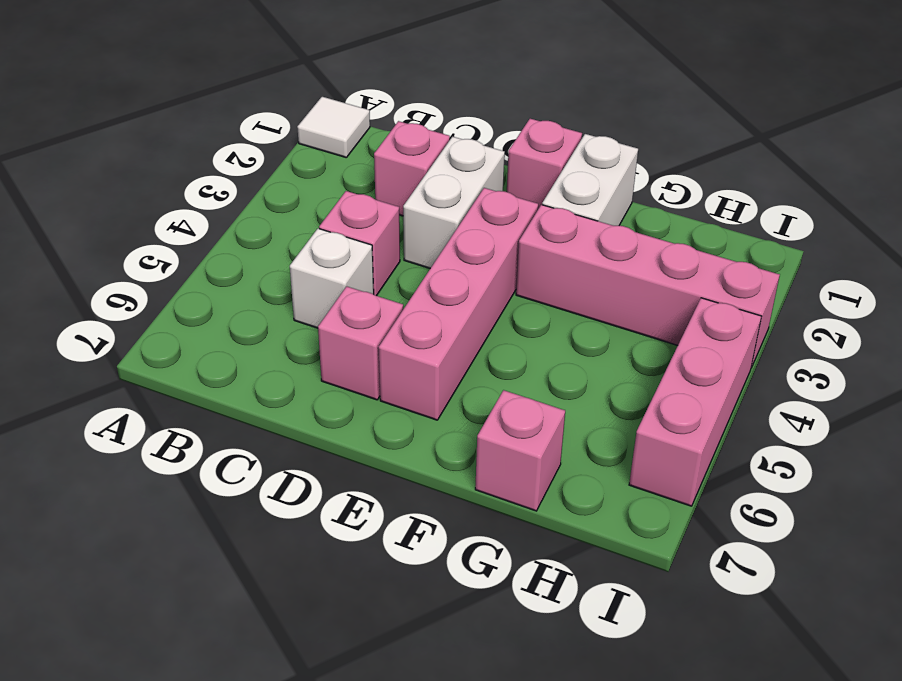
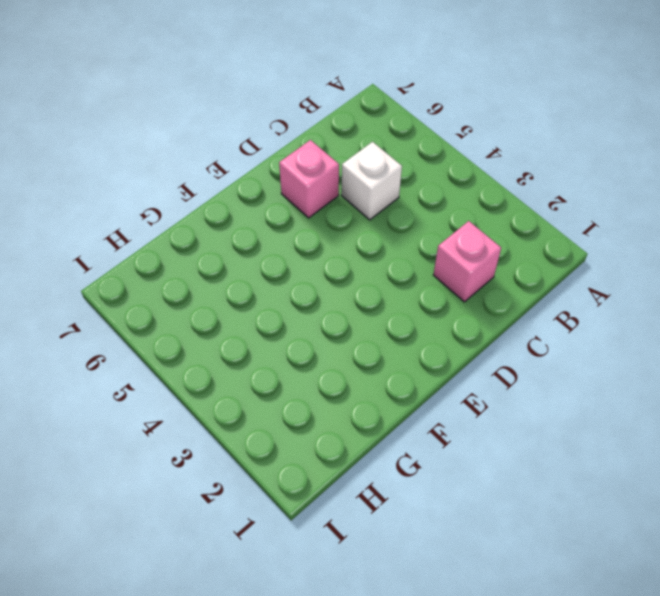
none -> white tile A1 level 1
none -> pink brick C4 level 1
none -> white brick D2:D3 level 1

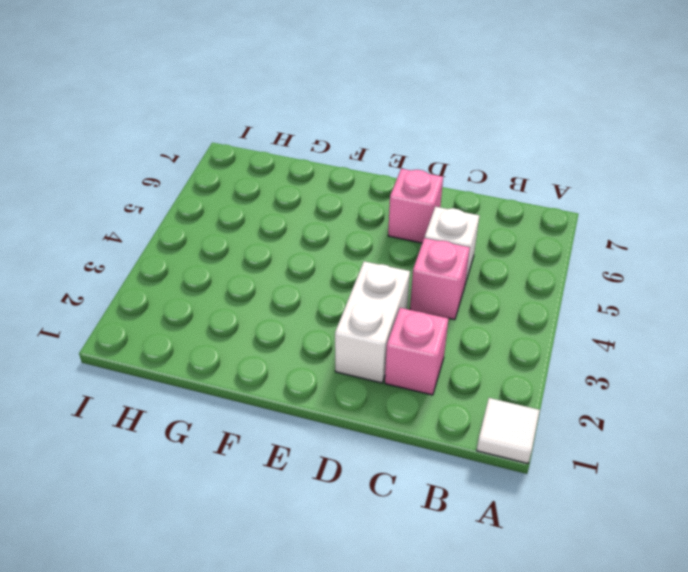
none -> pink brick E1 level 1
none -> pink brick E3:E6 level 1
none -> white brick F1:F2 level 1

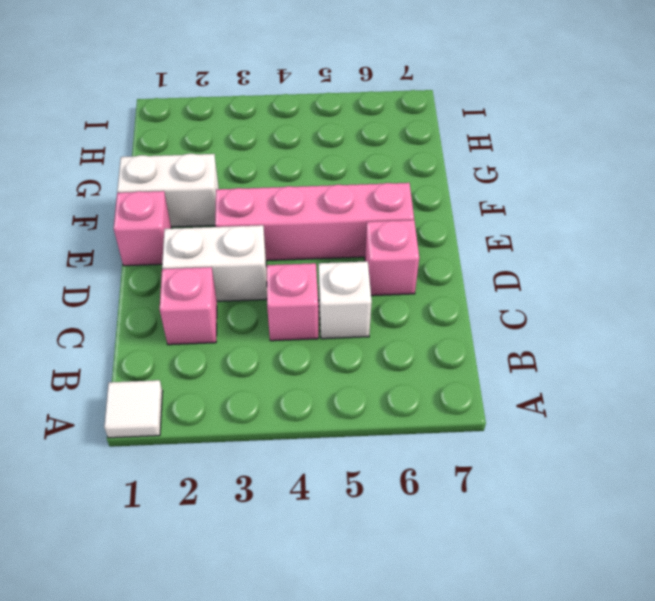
none -> pink brick F3:I3 level 1
none -> pink brick G7 level 1
none -> pink brick I4:I6 level 1

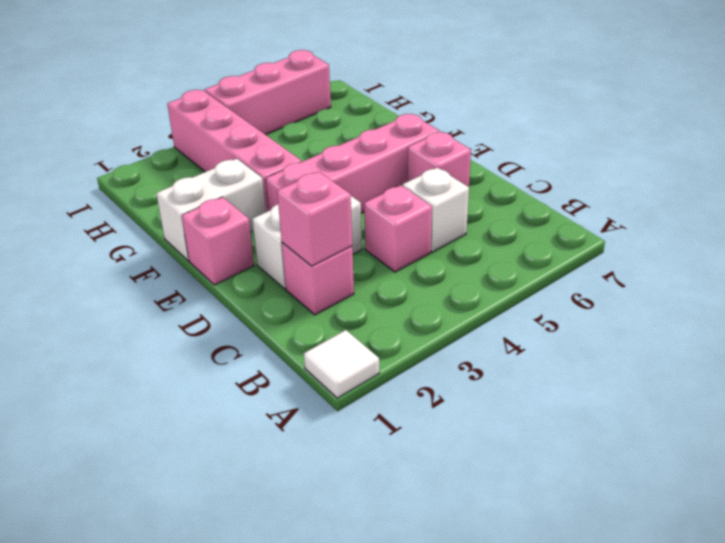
pink brick C2 level 2 -> pink brick G7 level 1

